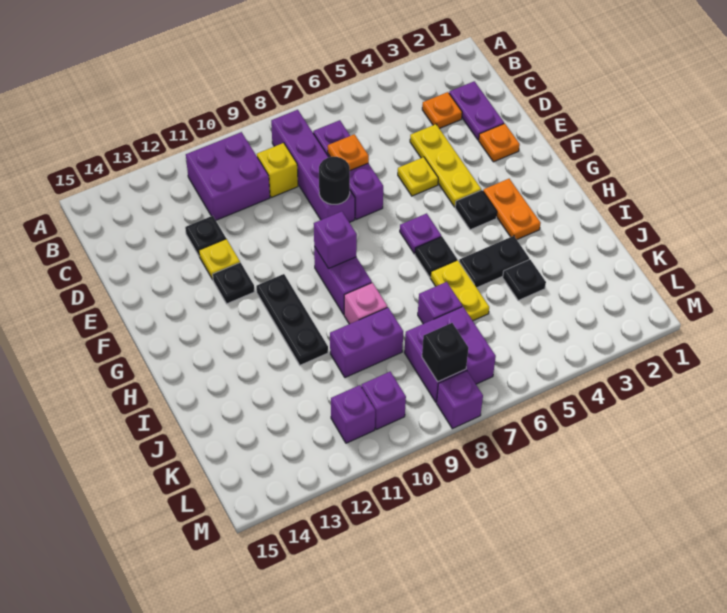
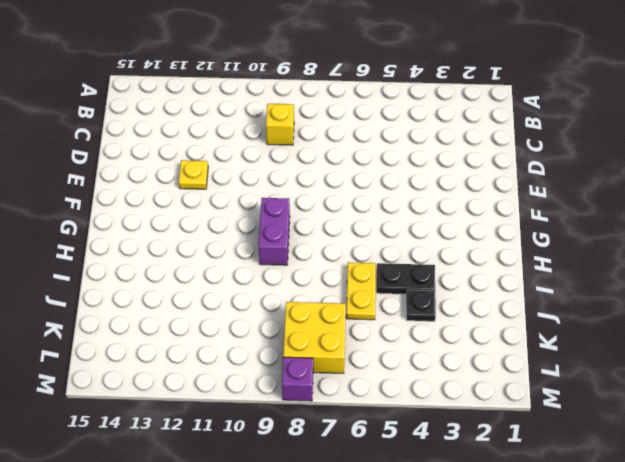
yellow brick K7:L8 level 1 -> purple brick K7:L8 level 1
none -> purple brick B8:E8 level 1
none -> purple brick B10:C11 level 1
none -> purple plate C2:D2 level 1
none -> orange plate C3 level 1

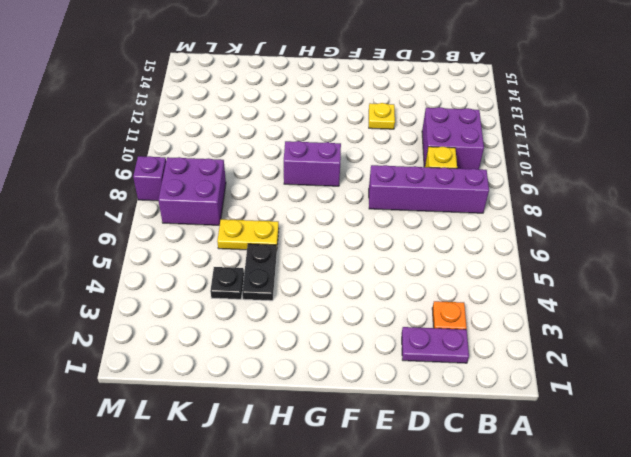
none -> purple brick C7:E7 level 1
none -> yellow plate D4:F4 level 1
none -> black plate D12 level 1
none -> orange plate E2 level 1

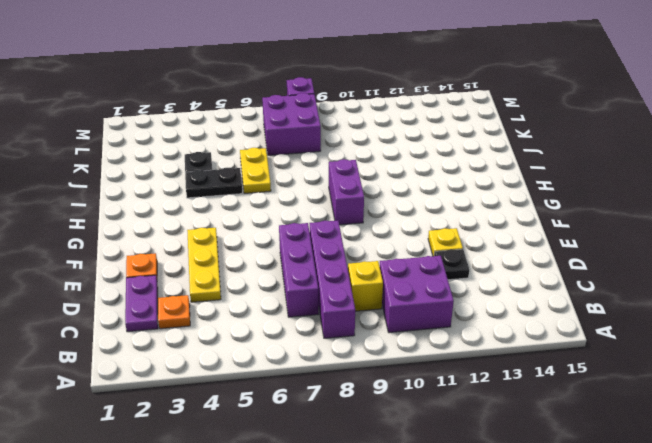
none -> yellow plate E5 level 1
none -> black plate F12 level 1
none -> orange plate G3:H3 level 1
none -> black plate G4 level 1

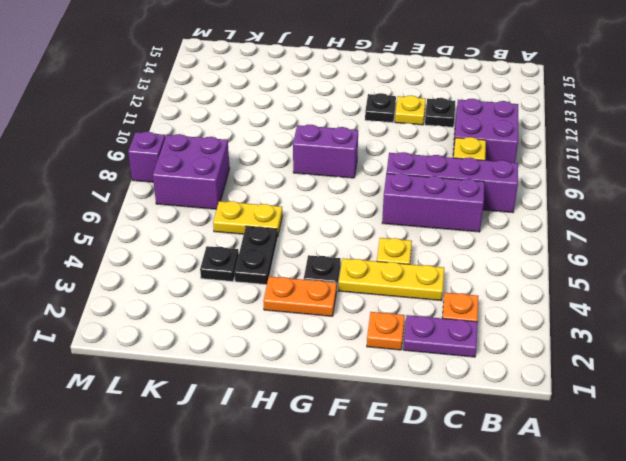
none -> purple plate G6 level 1
none -> black plate G11:I11 level 1
none -> black plate H6 level 1
none -> pink brick I9 level 1

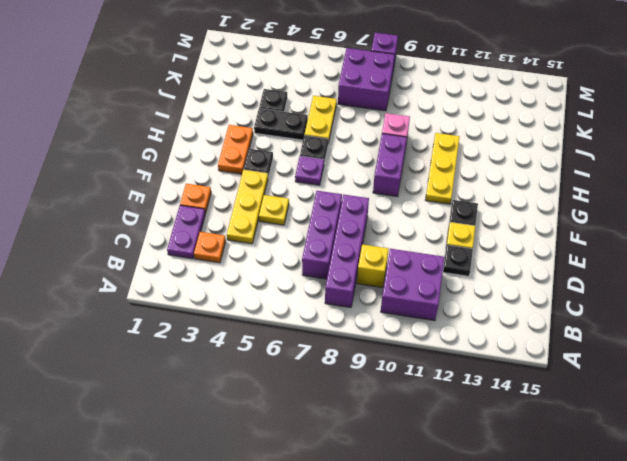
yellow plate G11:I11 level 1 -> black plate G11:I11 level 1
none -> purple brick J7 level 1
none -> purple brick J9:J10 level 1
none -> purple brick L10 level 1
none -> purple brick L11 level 1

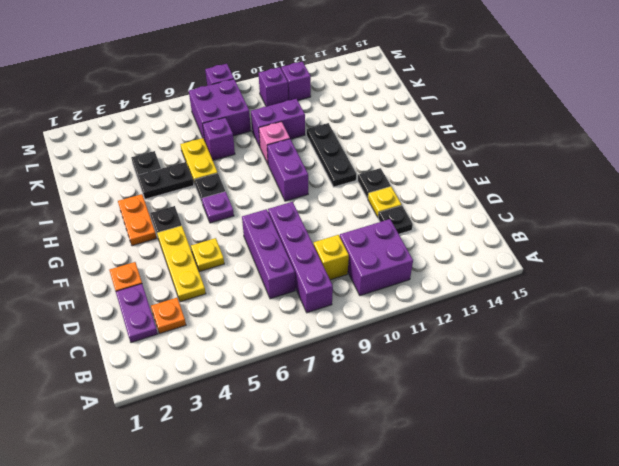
none -> orange plate D7 level 2
none -> black round brick E8 level 2
none -> purple brick G9 level 2
none -> black brick L8 level 2

